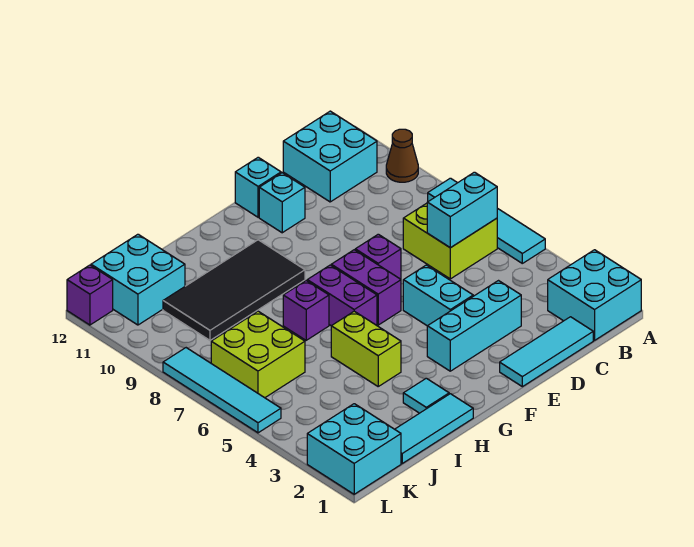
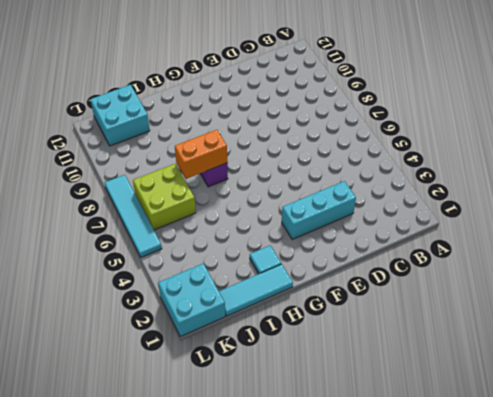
orange brick H7:I7 level 2 -> none
none -> cyan brick A1:B2 level 1
none -> cyan tile A5:A8 level 1
none -> brown cone A10 level 1

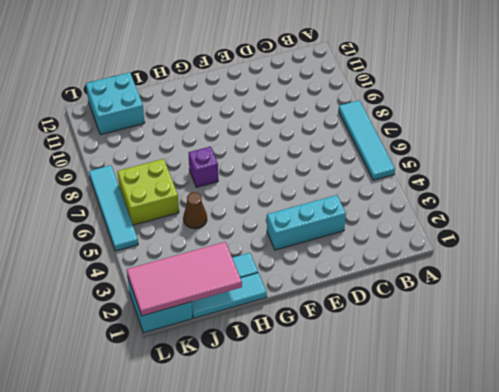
pink tile I1:L2 level 2 -> none
brown cone I5 level 1 -> brown cone A10 level 1
none -> cyan brick A1:B2 level 1
none -> lime brick B6:C7 level 1
none -> cyan brick B11:C12 level 1

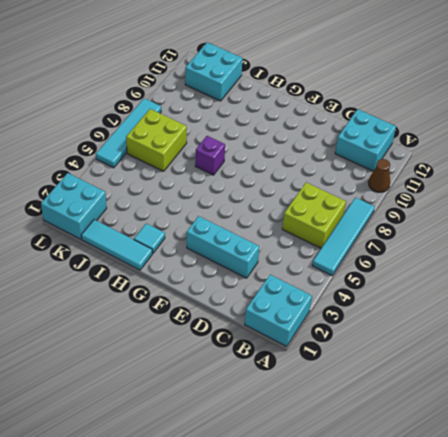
none -> cyan tile C1:E1 level 1
none -> cyan brick E4:E5 level 1
none -> purple brick E7 level 1

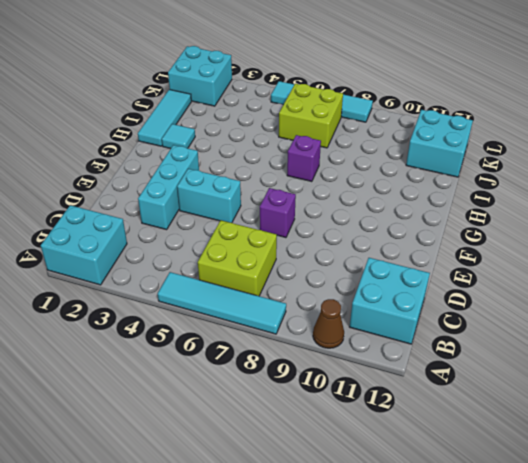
none -> cyan tile C1:E1 level 1
none -> cyan brick E11 level 1
none -> cyan brick E12 level 1

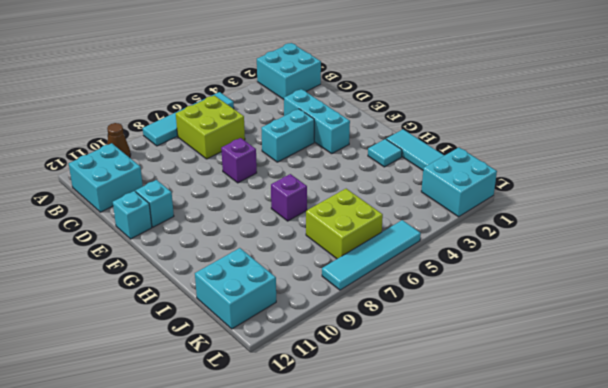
none -> cyan tile C1:E1 level 1
none -> purple brick F6:F7 level 1
none -> purple brick G6:G7 level 1

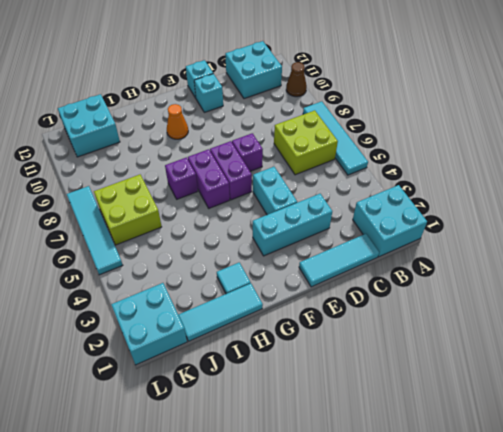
orange cone G10 level 1 -> black tile G9:J10 level 1
none -> lime brick H4:H5 level 1
none -> purple brick L12 level 1
none -> cyan brick B6:C6 level 2

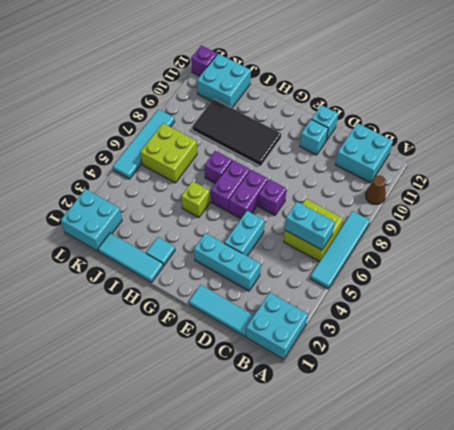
lime brick H5 level 1 -> lime brick H4:H5 level 1

